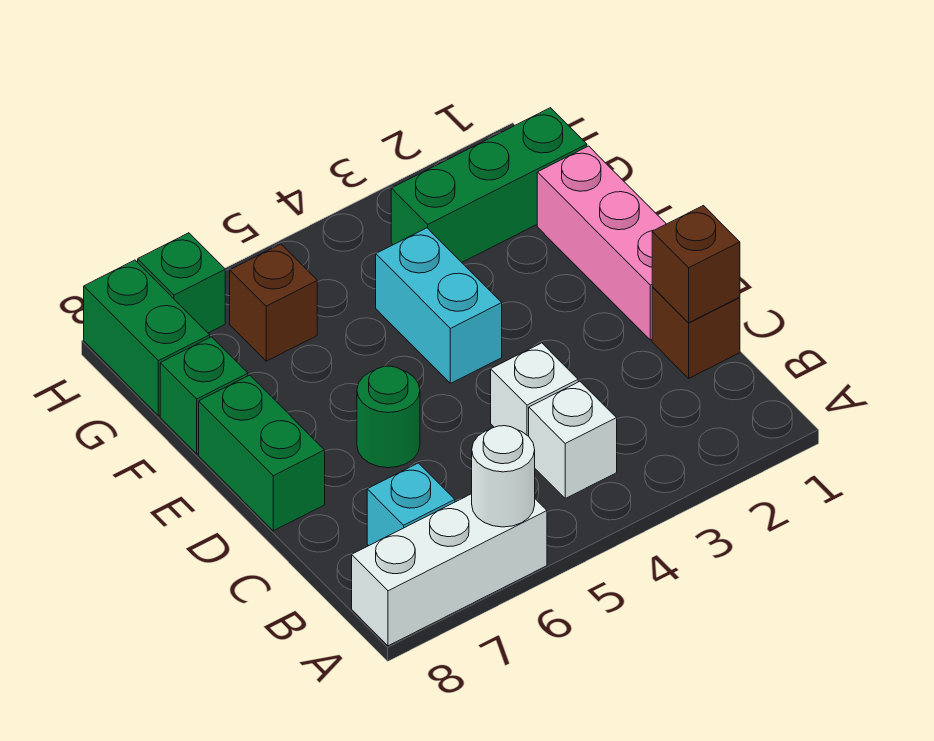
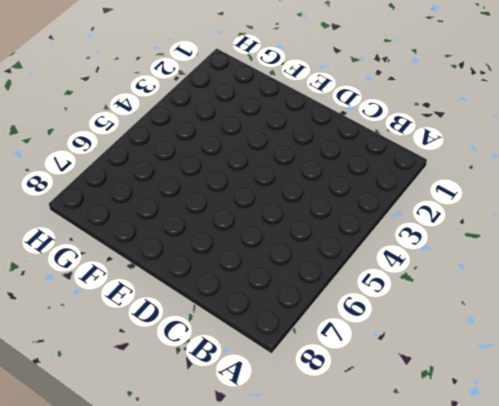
none -> white brick A6:A8 level 1
none -> white brick B4 level 1
none -> cyan brick B7 level 1

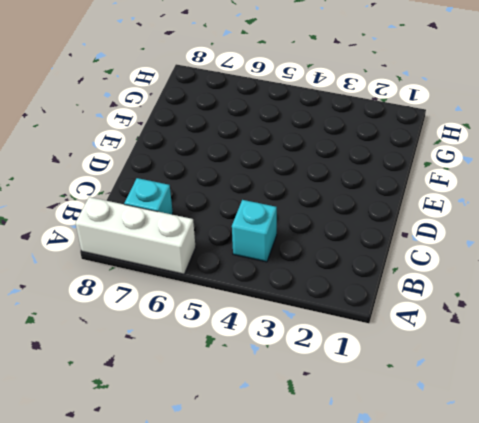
cyan brick B4 level 1 -> white brick B4 level 1
none -> brown brick C1 level 1
none -> white brick C4 level 1
none -> pink brick D1:F1 level 1

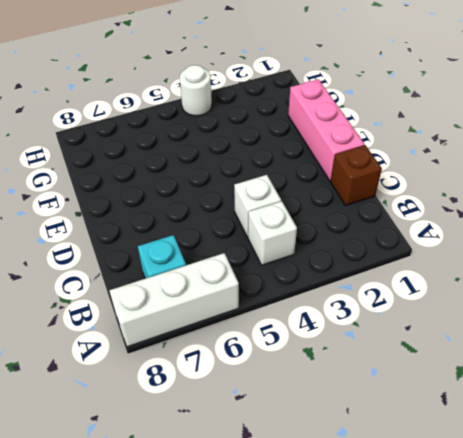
white round brick H4 level 1 -> white round brick A6 level 2
none -> green round brick D6 level 1
none -> green brick D8:E8 level 1
none -> cyan brick E4:F4 level 1

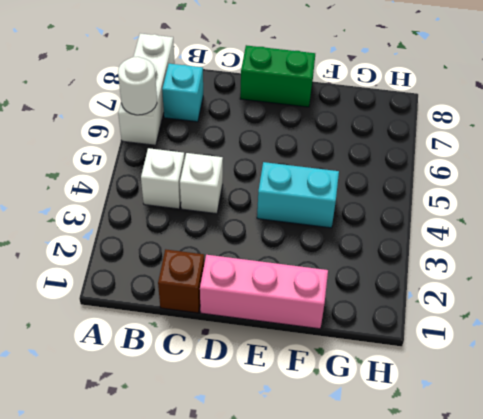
none -> green round brick D6 level 1
none -> green brick F8 level 1
none -> green brick G1:G3 level 1

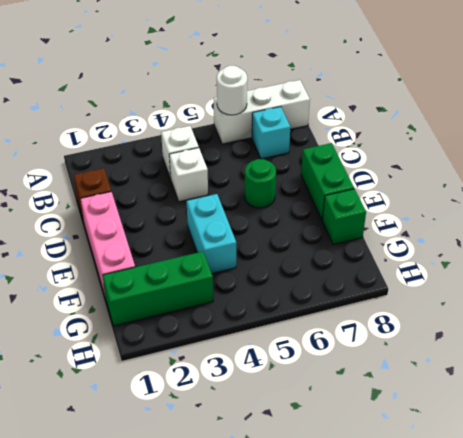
none -> brown brick G6 level 1
none -> green brick G8:H8 level 1
none -> green brick H7 level 1

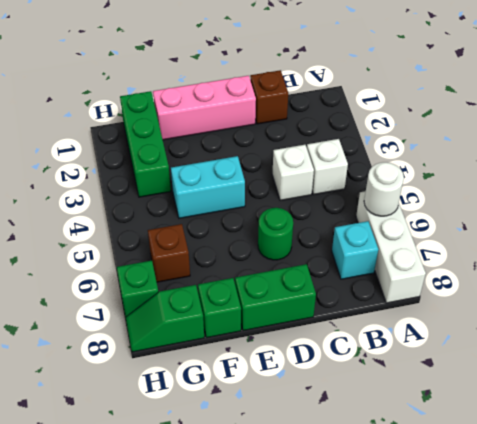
green slope G8:H8 level 1 top G -> green brick G8:H8 level 1
none -> brown brick C1 level 2

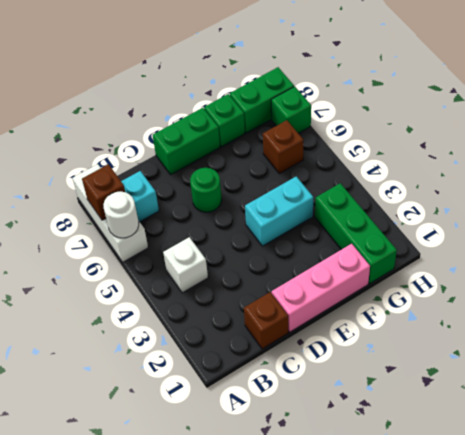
brown brick A7 level 2 -> brown brick C1 level 2
none -> white brick C4 level 1

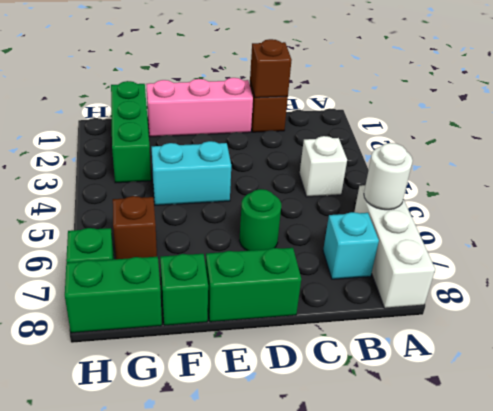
none -> white brick C4 level 1

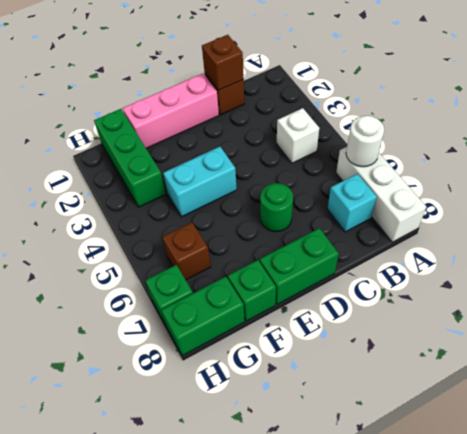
none -> white brick C4 level 1

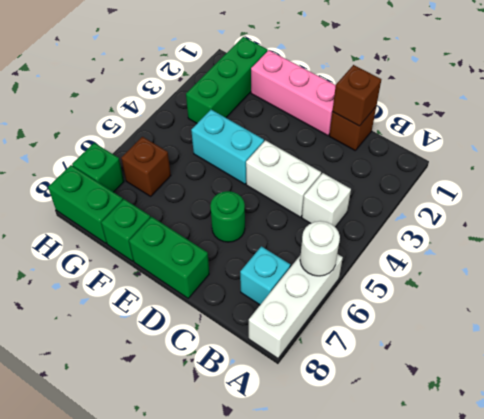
white brick C4:D4 level 1 -> white brick C4 level 1

